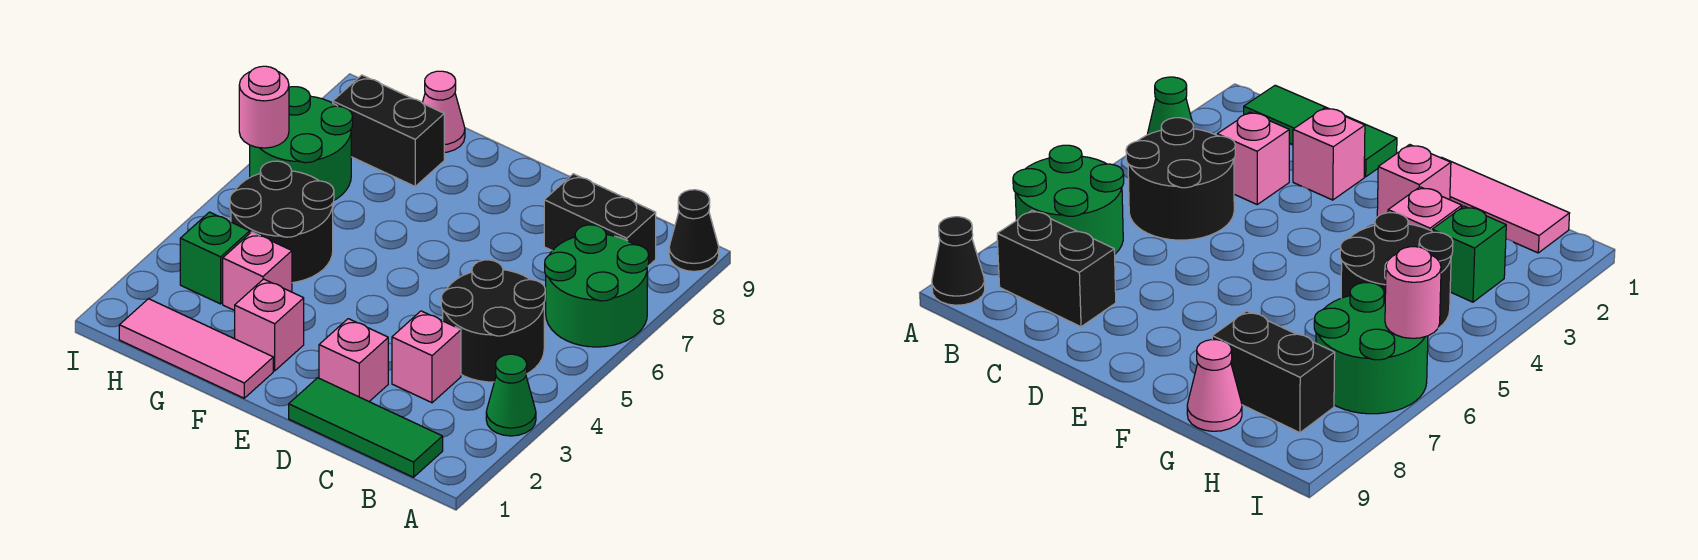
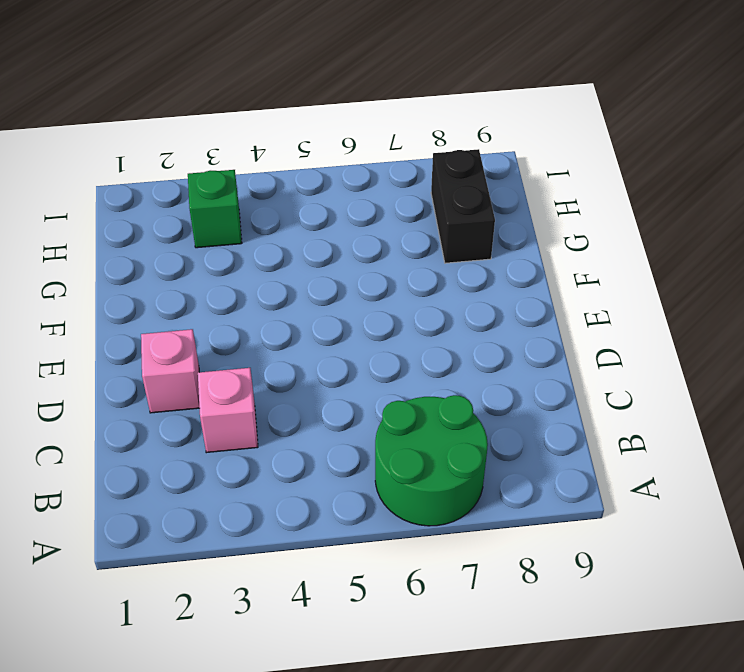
none -> green cone A3 level 1
none -> black cone A9 level 1
none -> green tile B1:D1 level 1

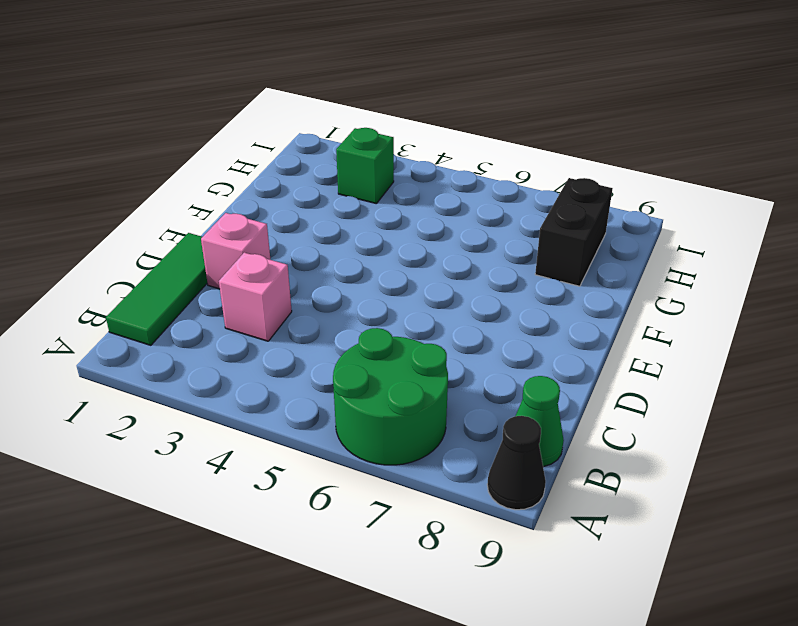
green cone B9 level 1 -> green cone A3 level 1
none -> black round brick B4:C5 level 1
none -> black brick B8:C8 level 1
none -> pink tile F1:H1 level 1

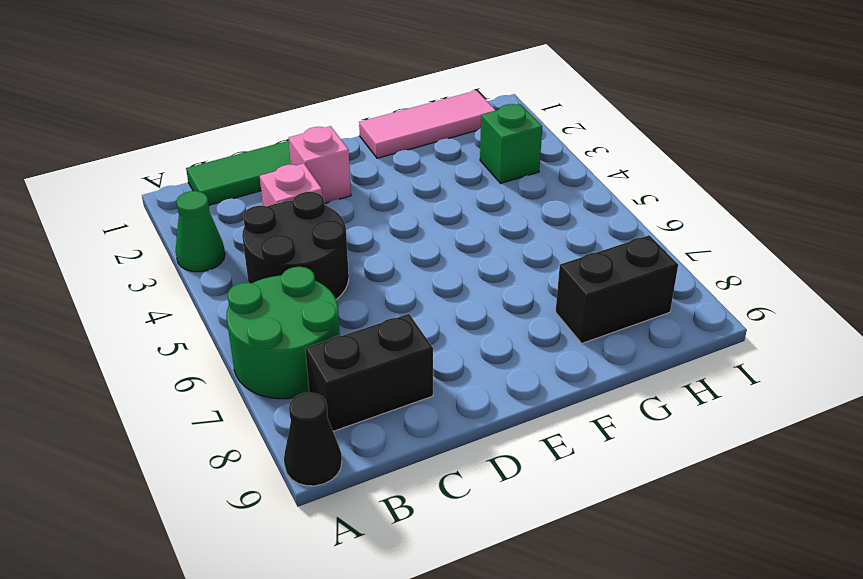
none -> pink brick F2 level 1
none -> pink brick G3 level 1
none -> black round brick G4:H5 level 1

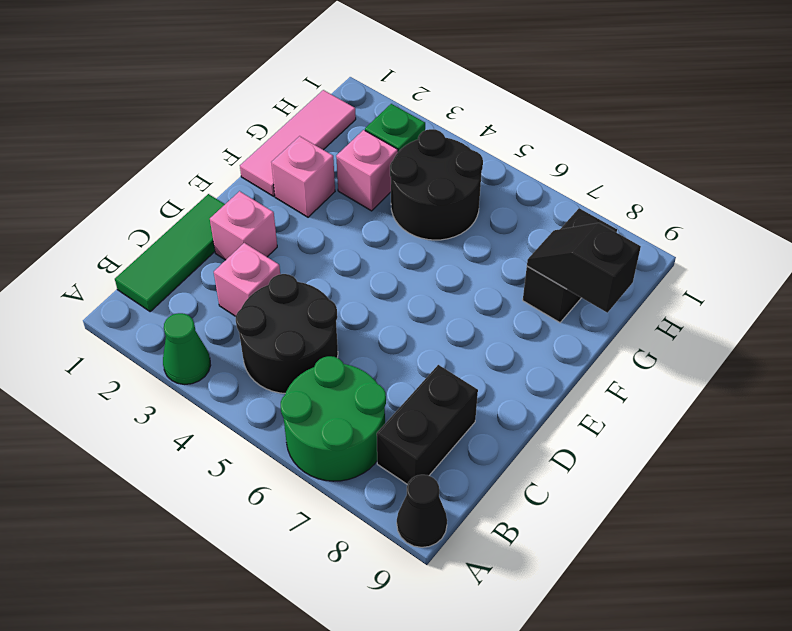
black slope G8:G9 level 2 top 9 -> none
none -> pink cone G9 level 1
none -> green round brick H6:I7 level 1
none -> pink round brick I6 level 2

